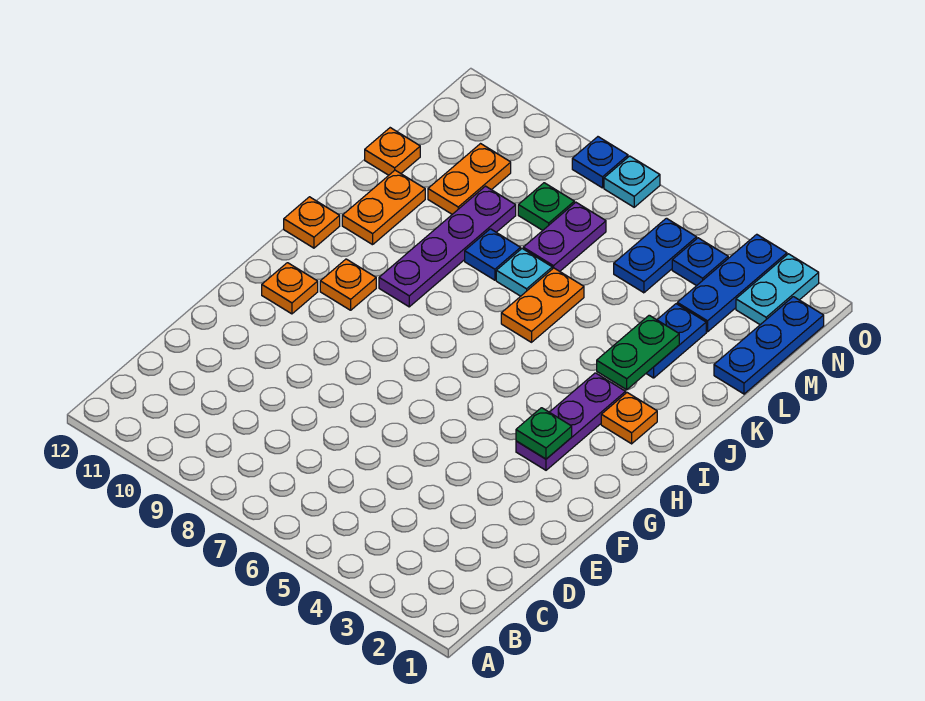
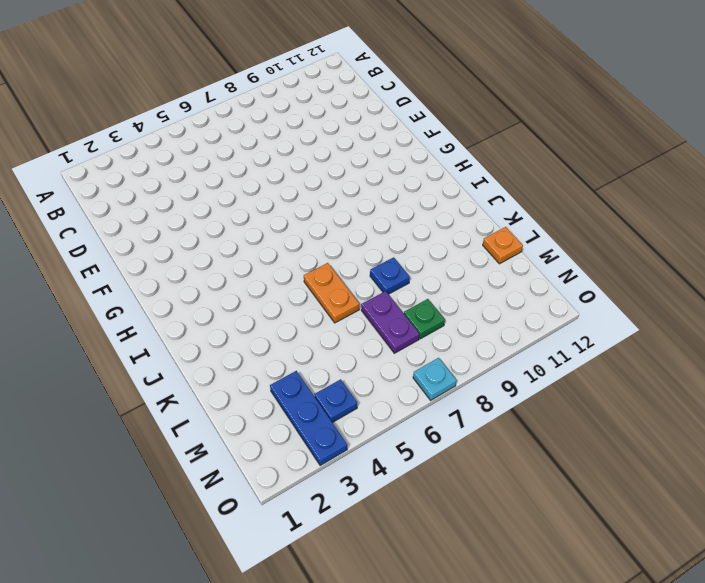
none -> purple plate G3:I3 level 1
none -> orange plate G11 level 1
none -> orange plate H10 level 1

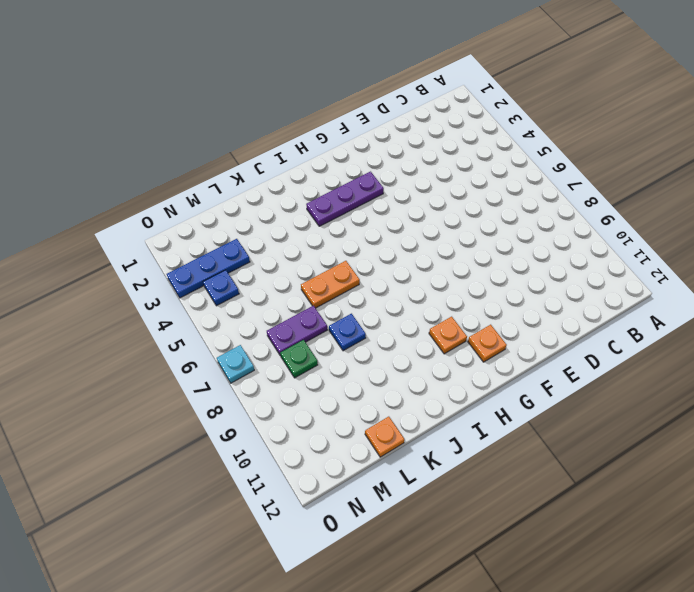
none -> orange plate I2 level 1
none -> purple plate I9:L9 level 1
none -> orange plate I12 level 1

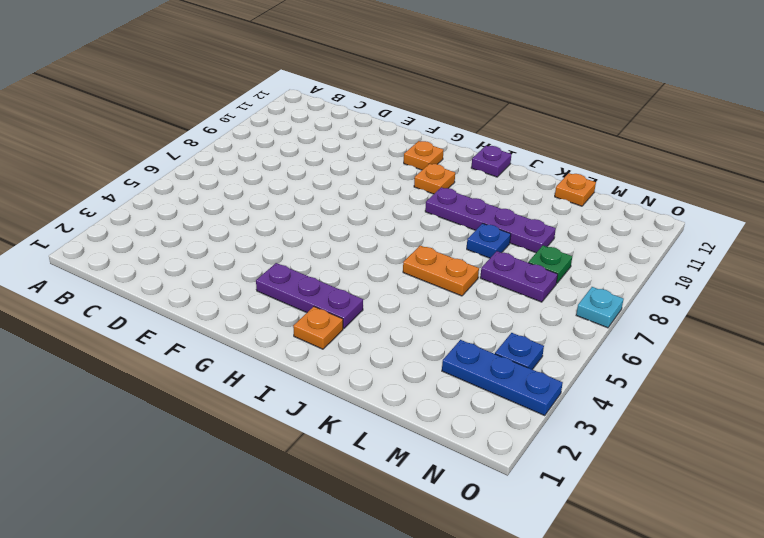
purple plate I12 level 1 -> orange plate I12 level 1
none -> orange plate J11:K11 level 1
none -> blue plate K3:L3 level 1
none -> cyan plate K7 level 1

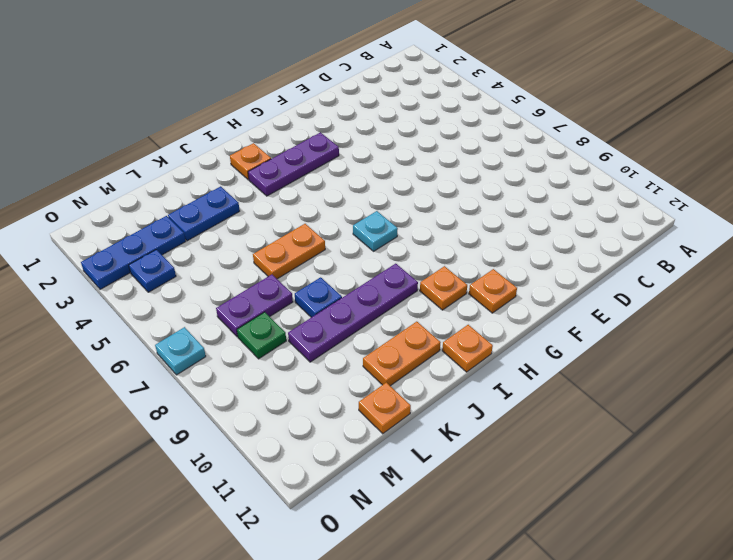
cyan plate H7 level 1 -> cyan plate K7 level 1
none -> blue plate L1:N1 level 1
none -> orange plate L10:M10 level 1
none -> blue plate M5:N5 level 1

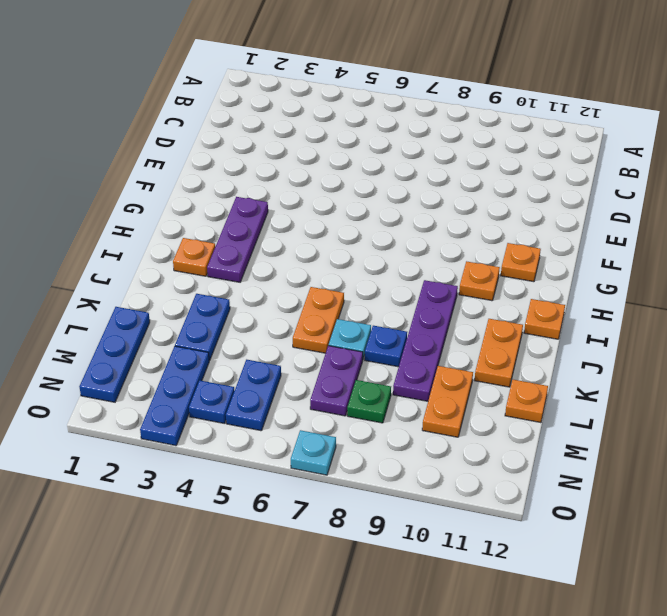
none -> cyan plate N2:O2 level 1
none -> blue plate O8 level 1
none -> green plate G3 level 2

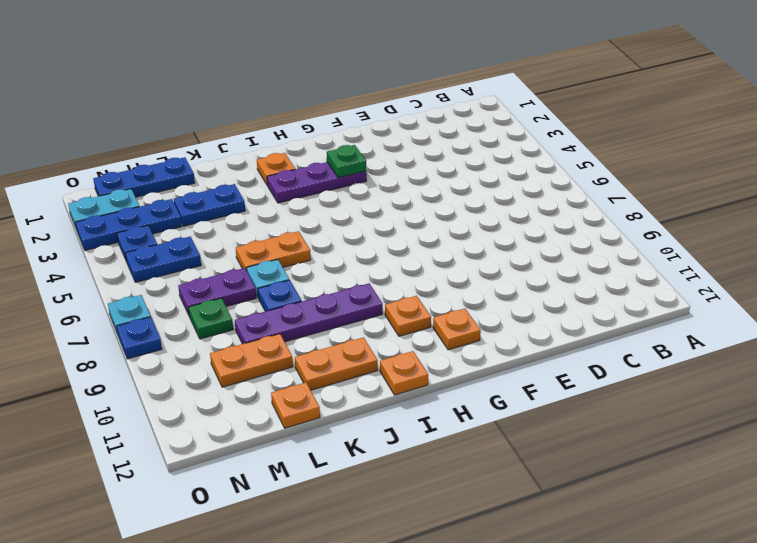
none -> green plate J3:K3 level 2

